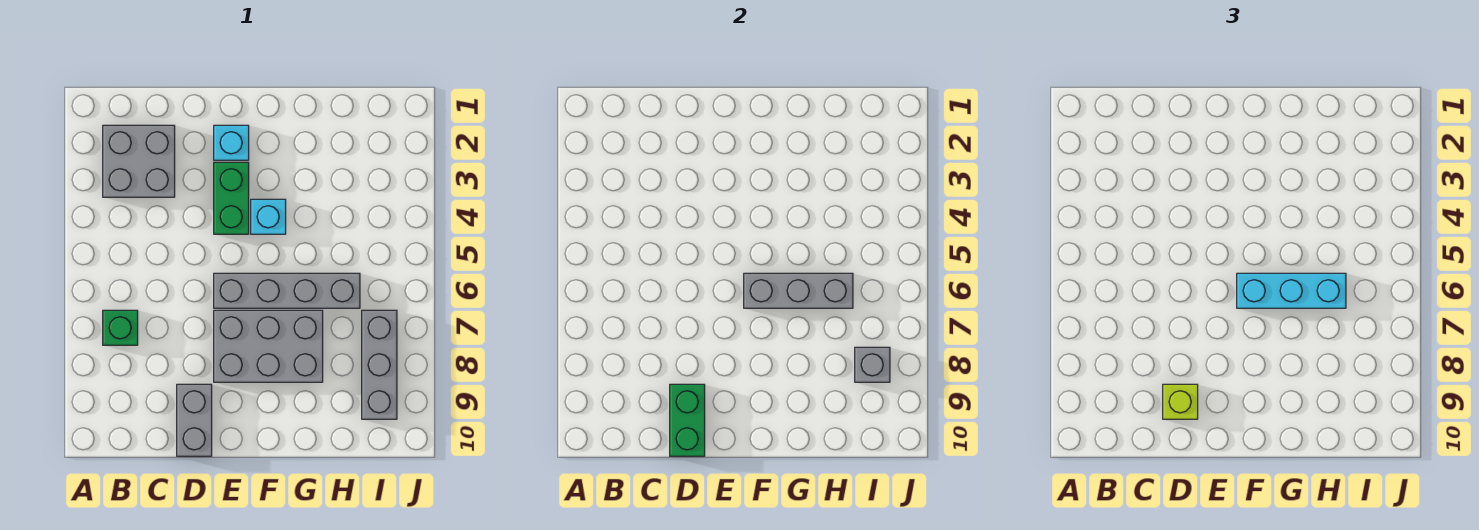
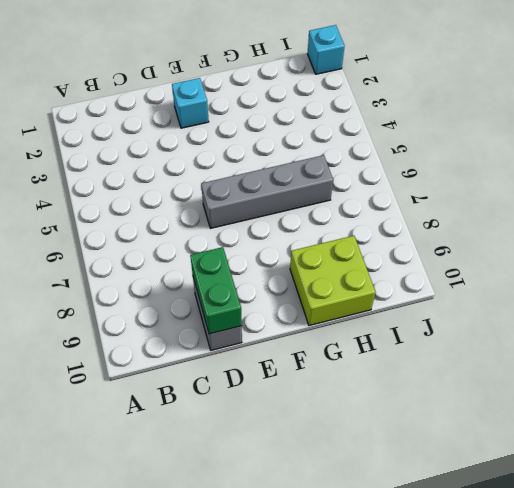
lime brick G9:H10 level 1 -> none
cyan brick J1 level 1 -> cyan brick F4 level 1
none -> grey brick B2:C3 level 1
none -> green brick B7 level 1
none -> green brick E3:E4 level 1

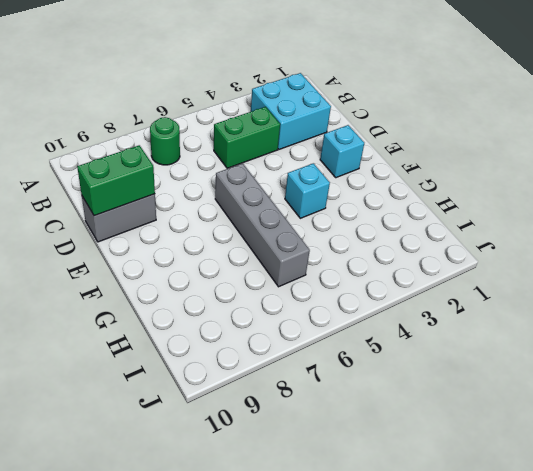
cyan brick B2:C3 level 1 -> grey brick B2:C3 level 1
green round brick B7 level 1 -> green brick B7 level 1
green brick C4:C5 level 1 -> green brick E3:E4 level 1
none -> grey brick E7:G8 level 1
none -> grey brick I7:I9 level 1
none -> grey brick F6:H6 level 2

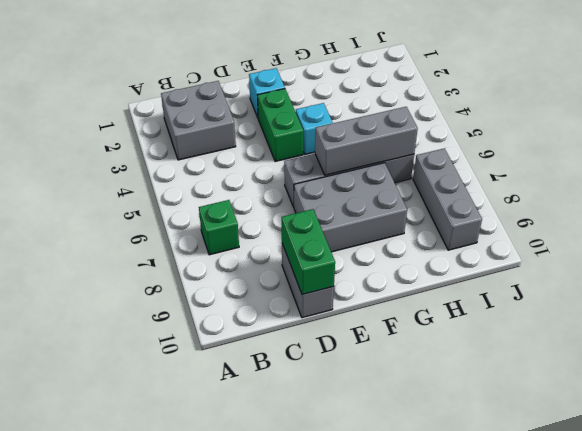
none -> grey brick I8 level 2
none -> lime brick D9 level 3
none -> cyan brick F6:H6 level 3

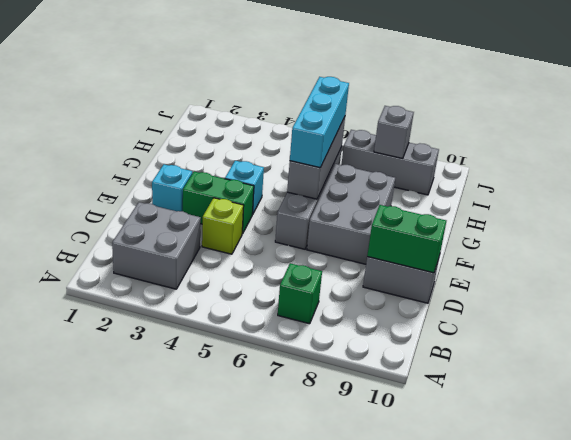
lime brick D4 level 1 -> lime brick D9 level 3

